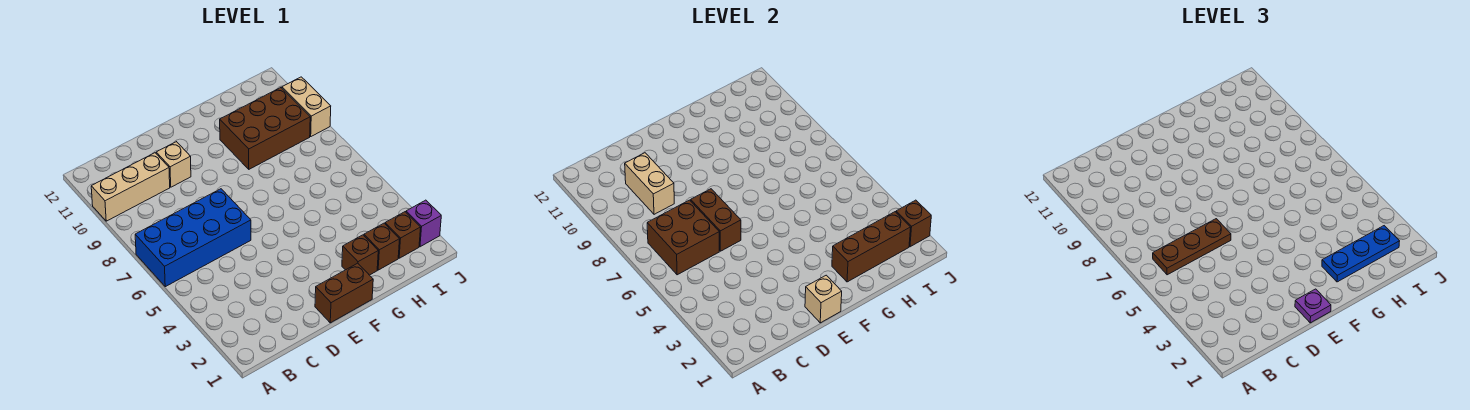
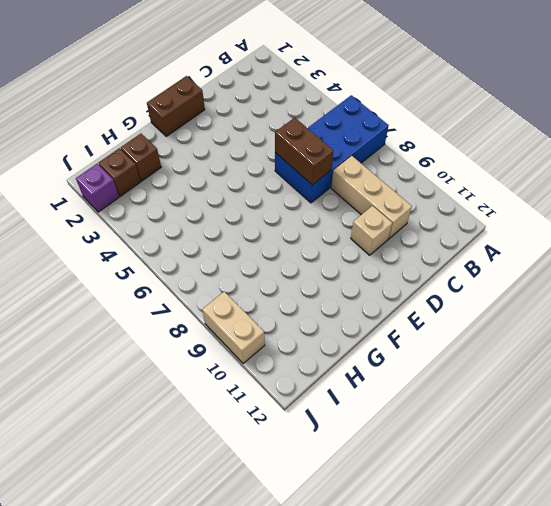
tan brick C8:C10 level 1 -> tan brick A10:C10 level 1
none -> brown brick G2 level 1
none -> brown brick G9:I10 level 1
none -> brown brick B6:C7 level 2

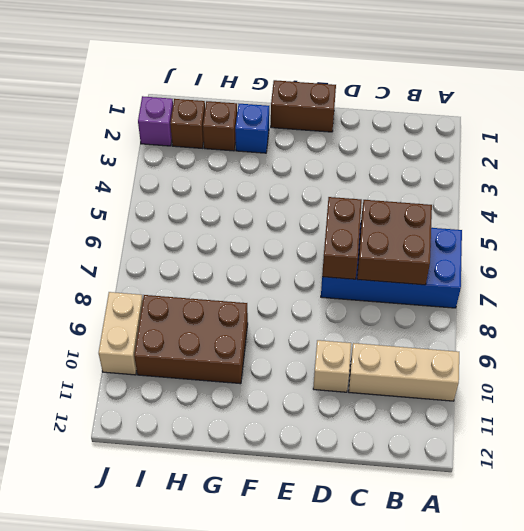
blue brick G2 level 1 -> brown brick G2 level 1
none -> tan brick C9:C10 level 2
none -> tan brick E1 level 2
none -> brown brick G2:I2 level 2

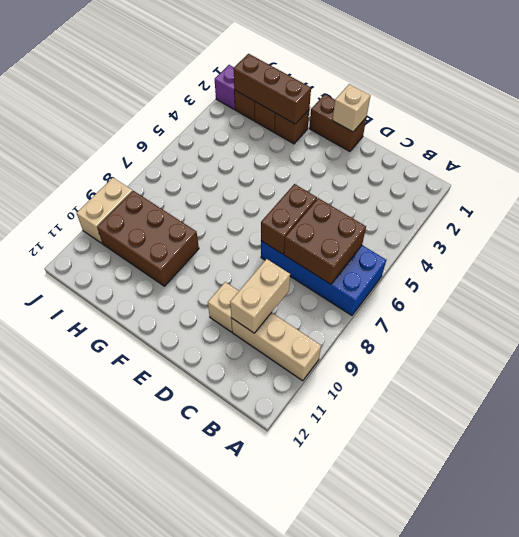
none -> brown brick J2 level 2
none -> brown plate B6:D6 level 3
none -> purple plate E1 level 3

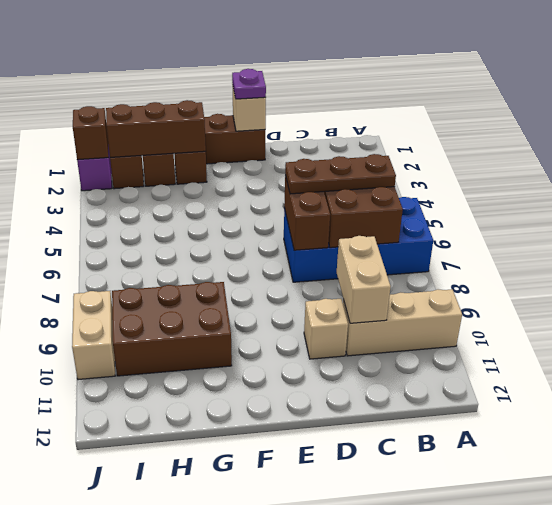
none -> blue plate G2:I2 level 3

